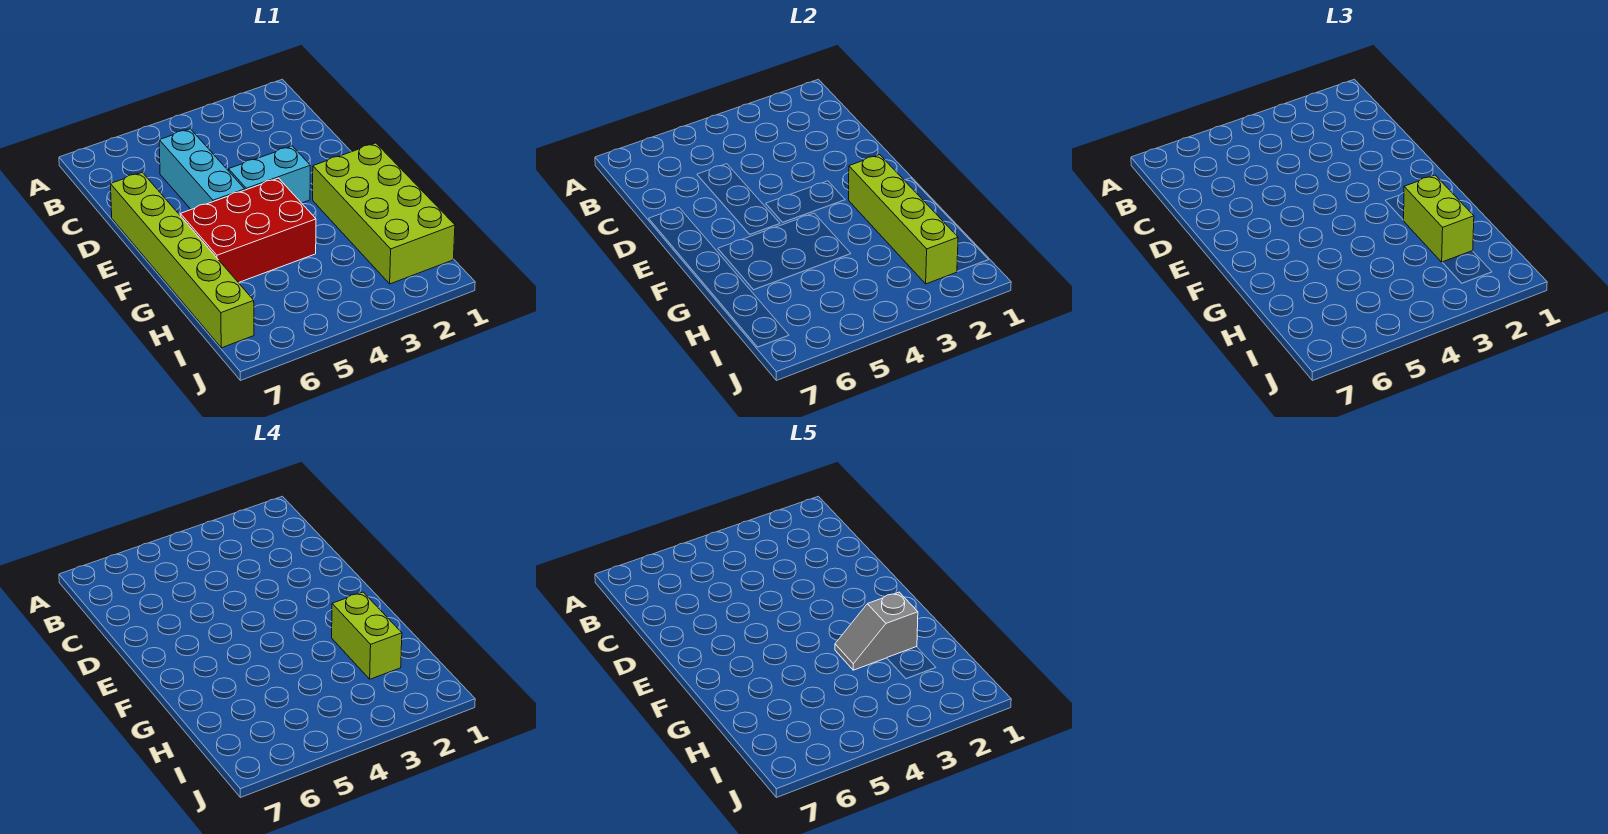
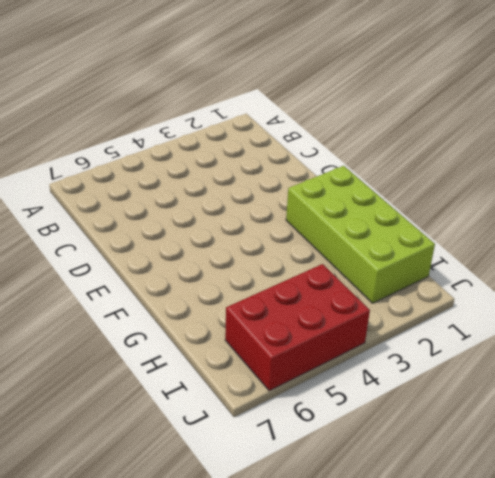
red brick I4:J6 level 1 -> red brick F4:G6 level 1
none -> cyan brick C5:E5 level 1
none -> lime brick D7:I7 level 1

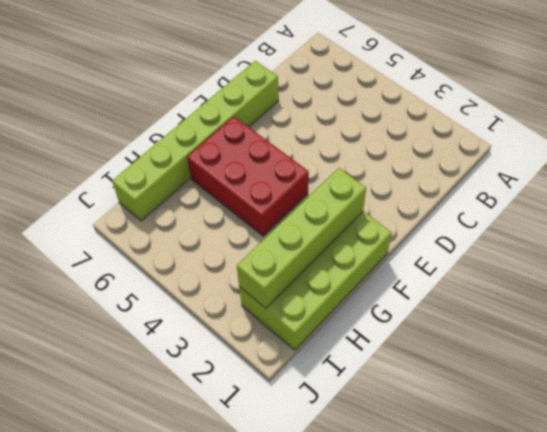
none -> cyan brick C5:E5 level 1
none -> cyan brick E3:E4 level 1

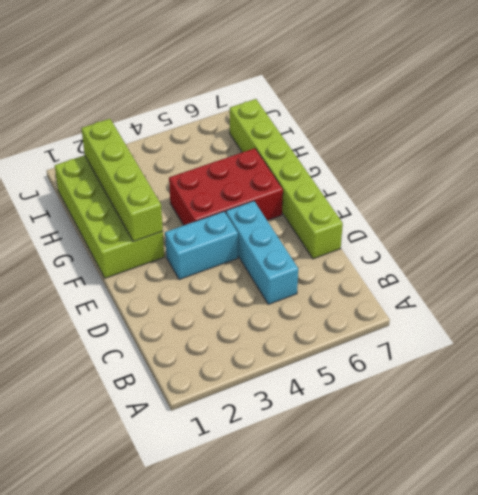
none -> lime brick G2:H2 level 3
none -> lime brick G2:H2 level 4

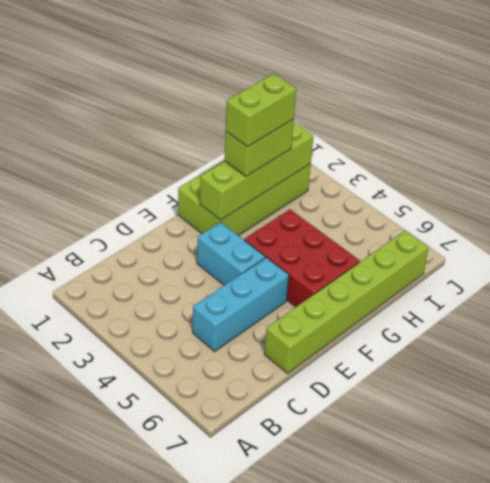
none -> grey slope G2:G3 level 5 top 2

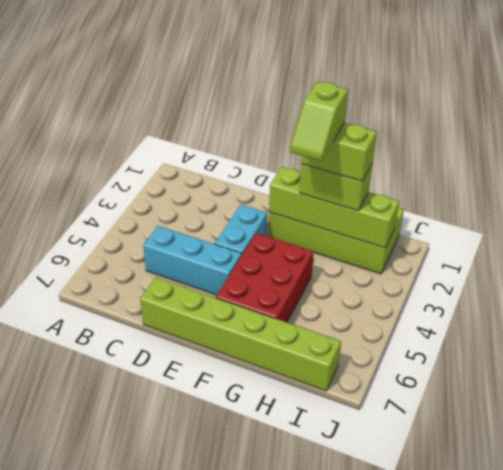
lime slope G2:G3 level 5 top 2 -> grey slope G2:G3 level 5 top 2

